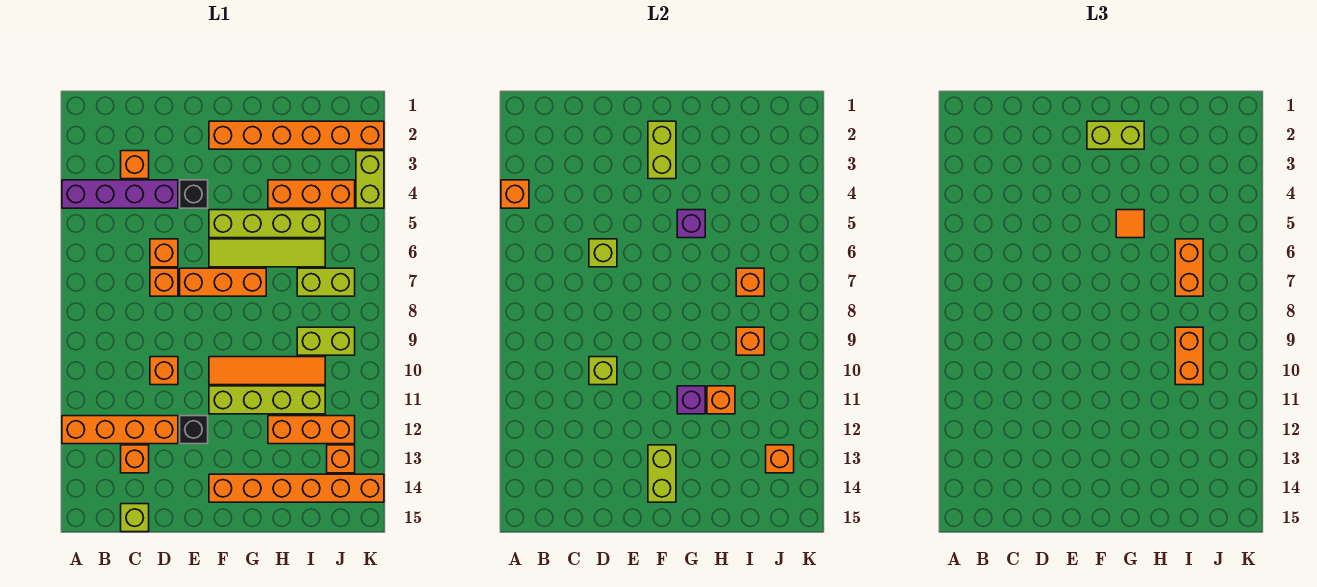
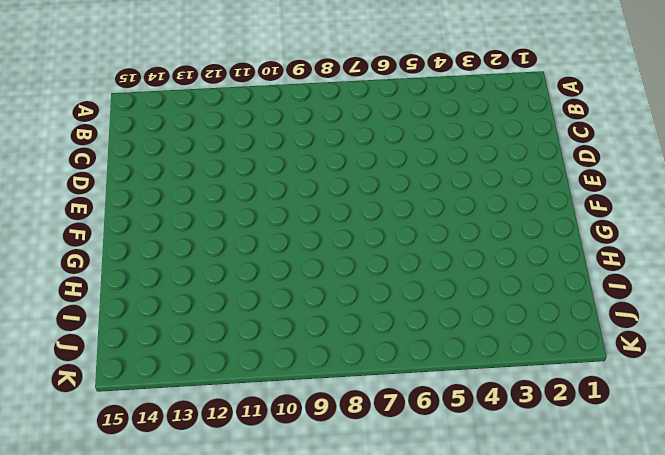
none -> purple brick A4:D4 level 1
none -> orange brick A12:D12 level 1
none -> orange brick C3 level 1
none -> orange brick C13 level 1

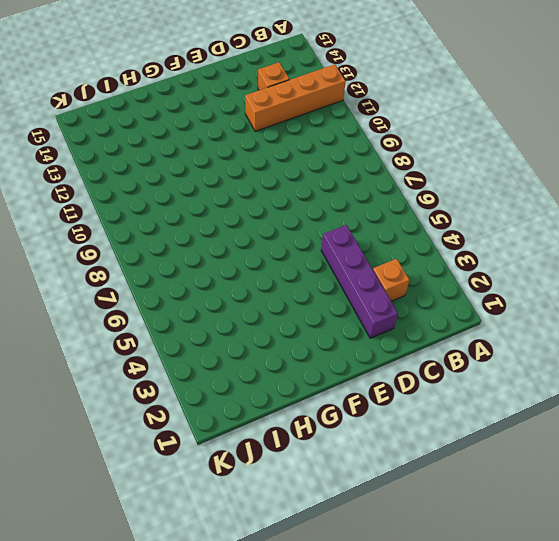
purple brick D2:D5 level 1 -> purple brick A4:D4 level 1
none -> lime brick C15 level 1
none -> orange brick D6 level 1
none -> orange brick D7 level 1
none -> orange brick D10 level 1

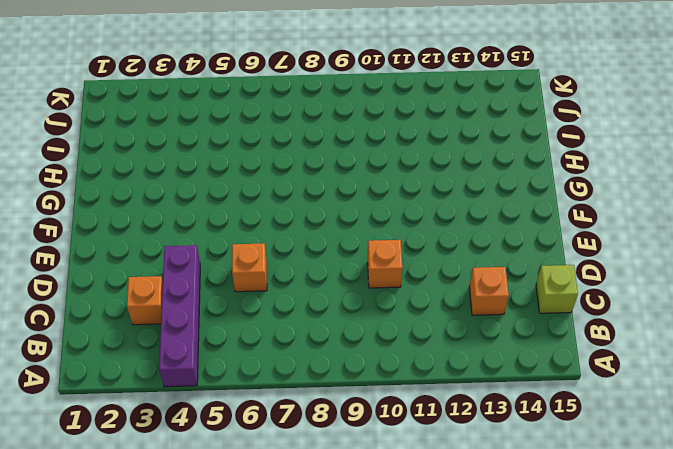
none -> orange brick A12:D12 level 1
none -> orange brick D7 level 1
none -> black brick E4 level 1
none -> orange brick E7:G7 level 1

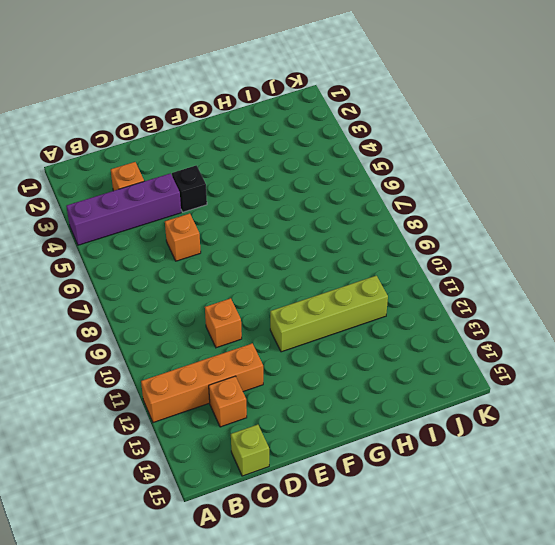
none -> orange brick D7 level 1
none -> orange brick E7:G7 level 1
none -> black brick E12 level 1
none -> orange brick F2:K2 level 1

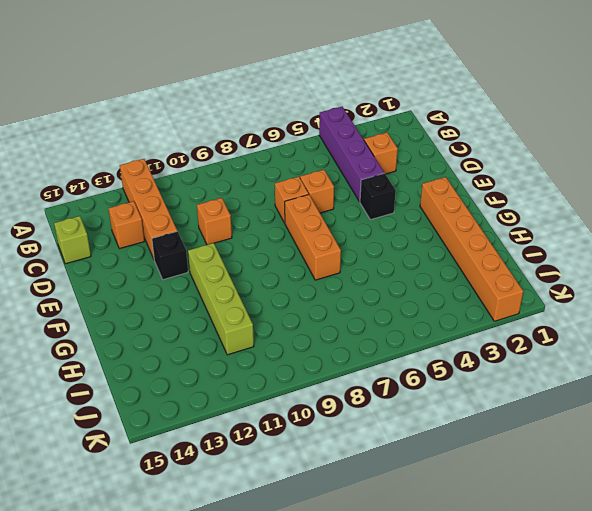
none -> lime brick F5:I5 level 1
none -> lime tile F6:I6 level 1
none -> orange tile F10:I10 level 1
none -> orange brick F14:K14 level 1

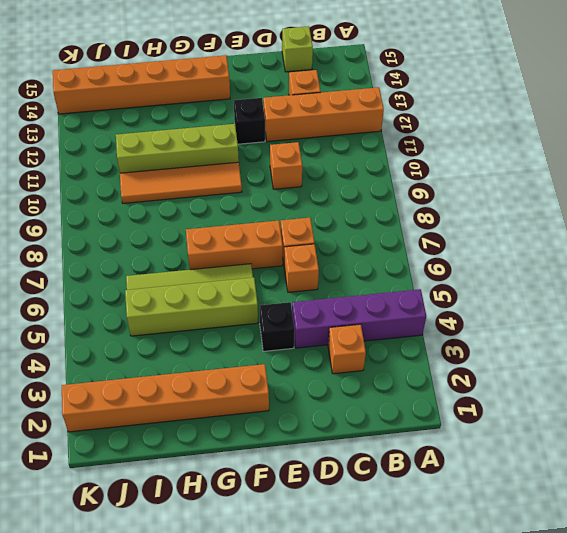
none -> orange brick H4:J4 level 1
none -> orange brick H12:J12 level 1
none -> lime brick I7:J7 level 1
none -> lime brick I9:J9 level 1

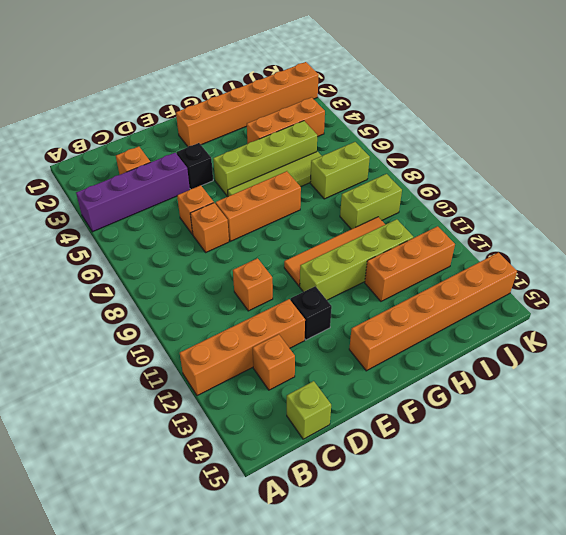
none -> orange brick J13 level 1
none -> lime brick K3:K4 level 1
none -> orange brick A4 level 2
none -> lime brick D6 level 2

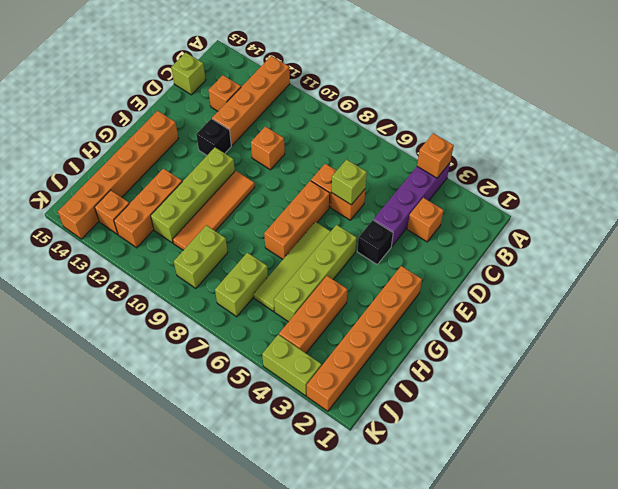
none -> lime brick D10 level 2
none -> lime brick F2:F3 level 2
none -> lime brick F13:F14 level 2
none -> purple brick G5 level 2

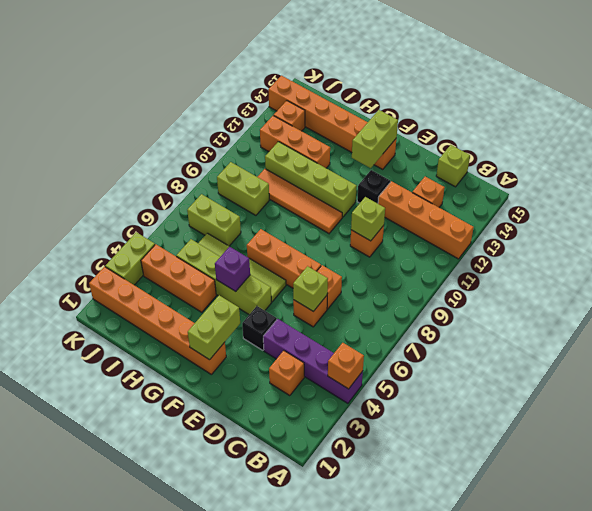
none -> purple brick G11 level 2
none -> orange brick H11 level 2
none -> orange brick I7 level 2
none -> orange brick I9 level 2

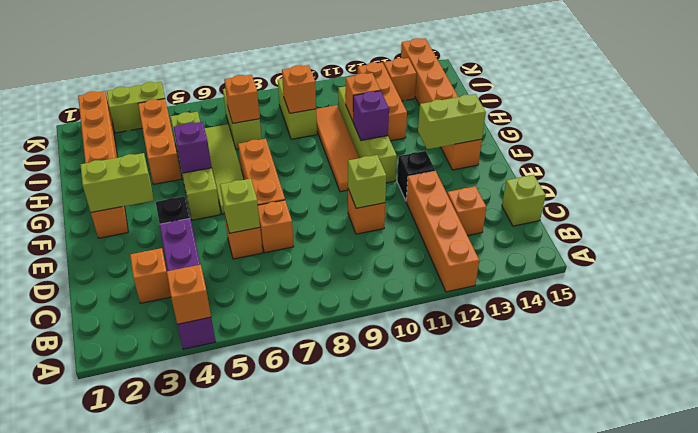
none -> orange brick J13 level 2
none -> lime brick F2:G2 level 3
none -> orange tile G5 level 3
none -> orange brick I6:I7 level 3

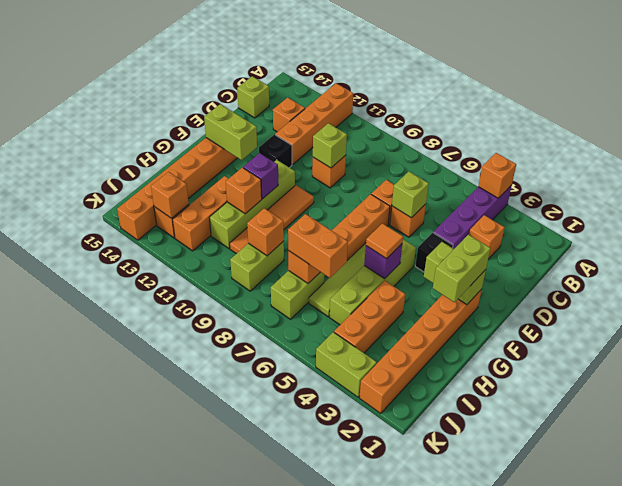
none -> orange brick I9:I10 level 3

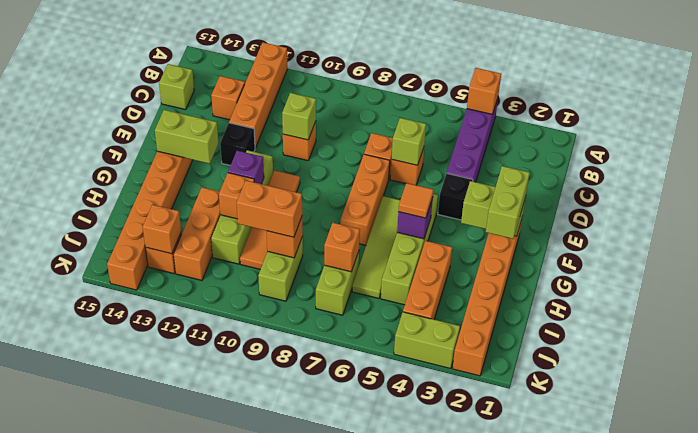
none -> orange brick C3 level 1
none -> orange brick I6:I7 level 3

